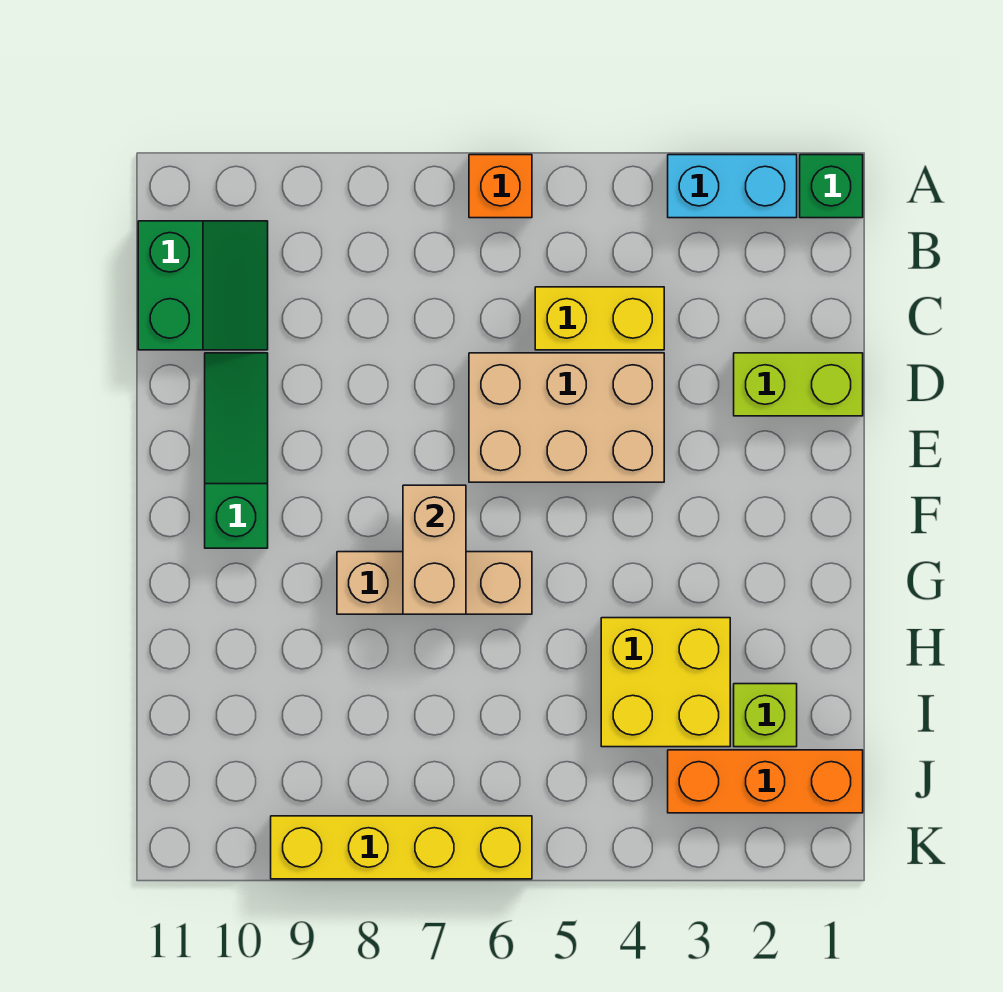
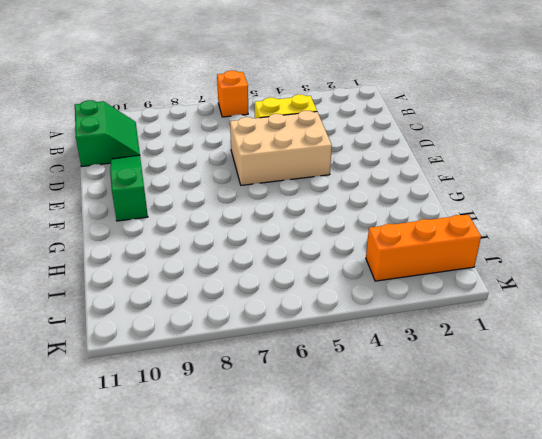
none -> green brick A1 level 1
none -> cyan brick A2:A3 level 1
none -> lime brick D1:D2 level 1

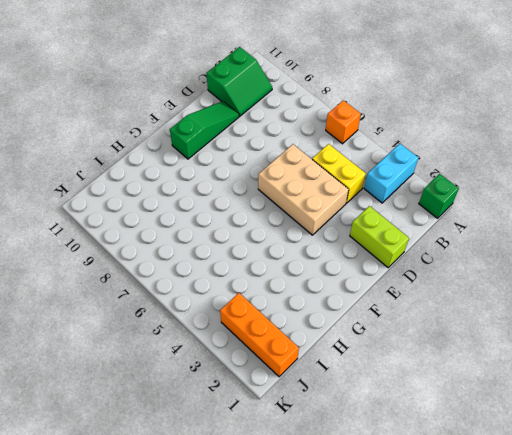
cyan brick A3:B3 level 1 -> cyan brick A2:A3 level 1
none -> tan brick G6:G8 level 1
none -> yellow brick H3:I4 level 1
none -> lime brick I2 level 1

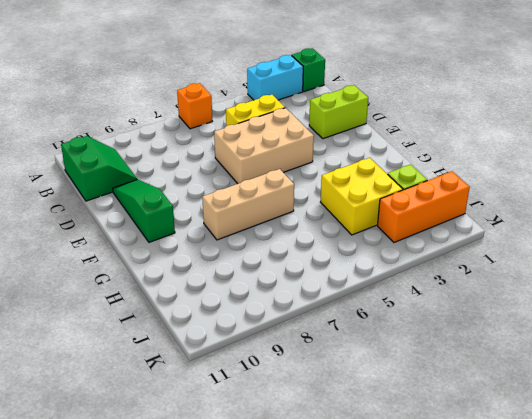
none -> yellow brick K6:K9 level 1
none -> tan brick F7:G7 level 2

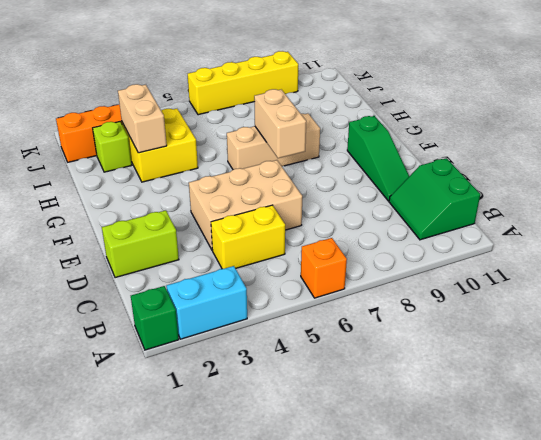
tan brick H3:I3 level 2 -> none

